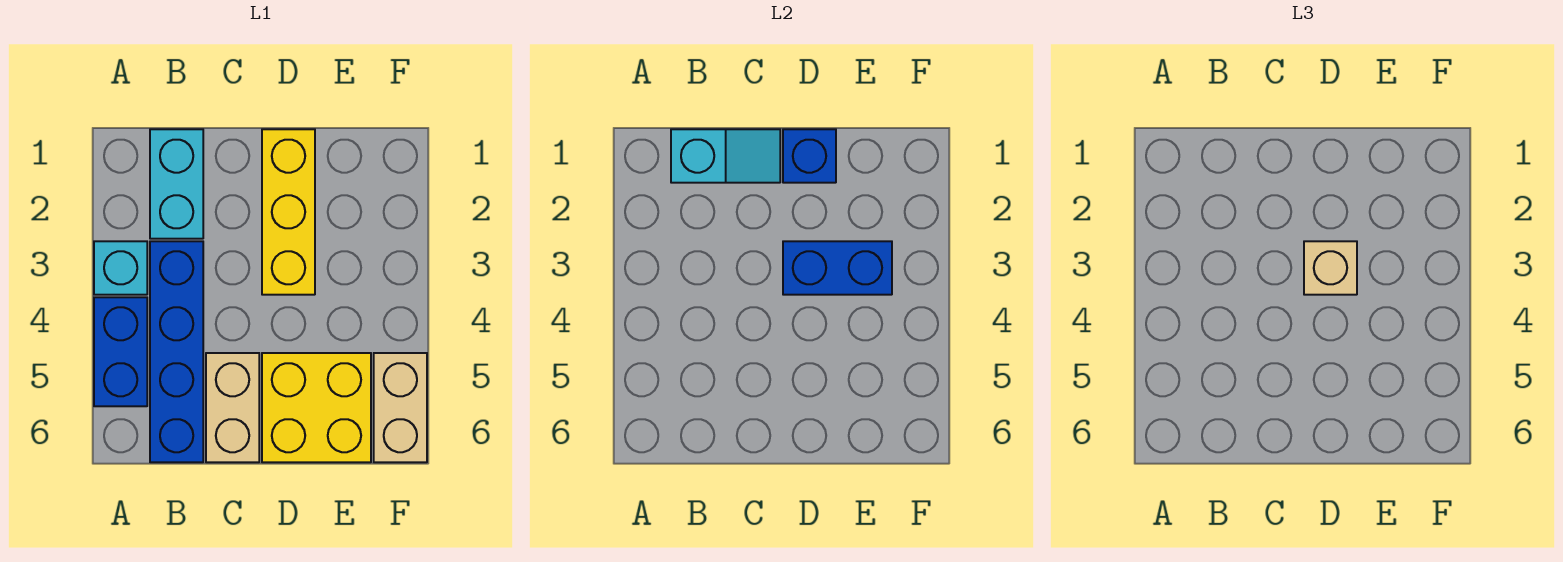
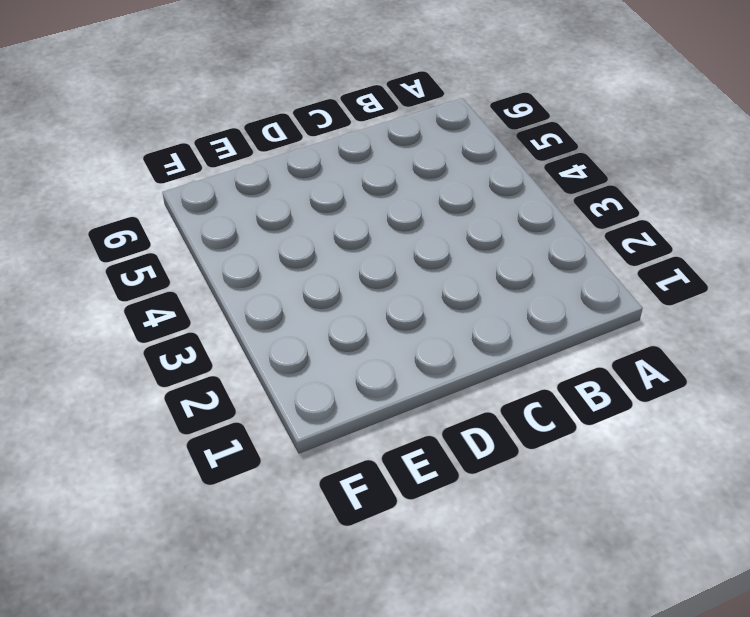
none -> cyan brick A3 level 1
none -> blue brick A4:A5 level 1
none -> cyan brick B1:B2 level 1

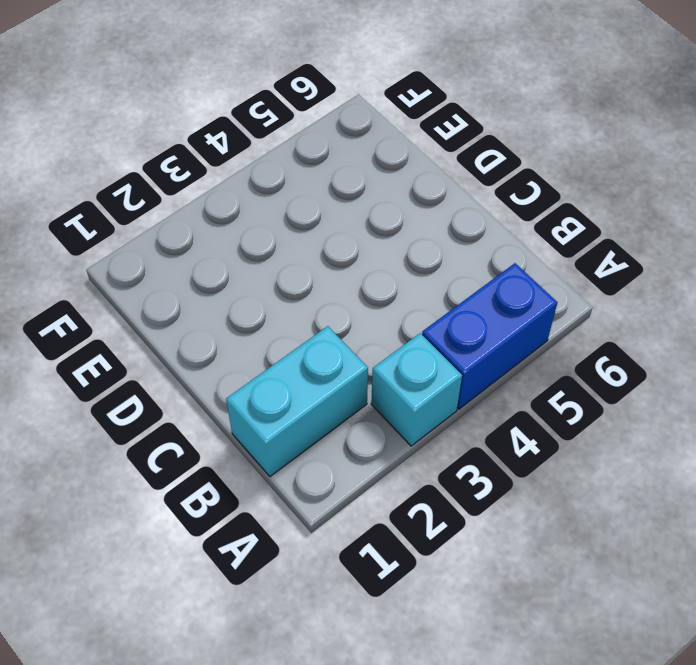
none -> blue brick B3:B6 level 1
none -> tan brick C5:C6 level 1
none -> yellow brick D1:D3 level 1

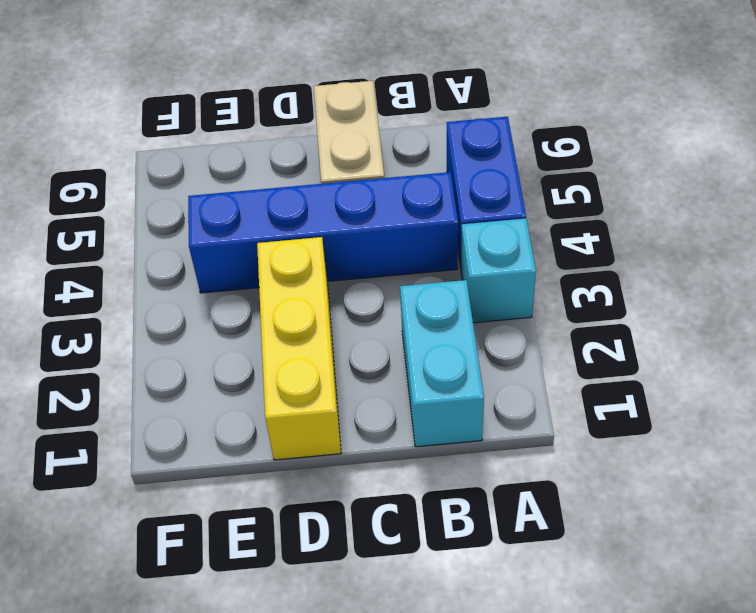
blue brick B4:E4 level 1 -> blue brick B3:B6 level 1
none -> yellow brick D5:E6 level 1
none -> tan brick F5:F6 level 1
none -> cyan slope B1:C1 level 2 top B

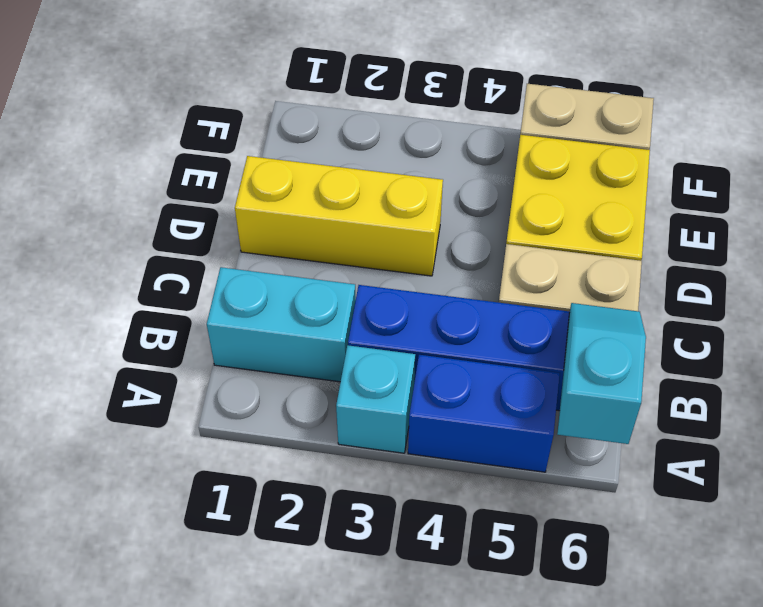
cyan slope A6:B6 level 2 top A -> cyan slope B1:C1 level 2 top B
none -> blue brick D1 level 2
none -> blue brick D3:E3 level 2
none -> tan brick D3 level 3

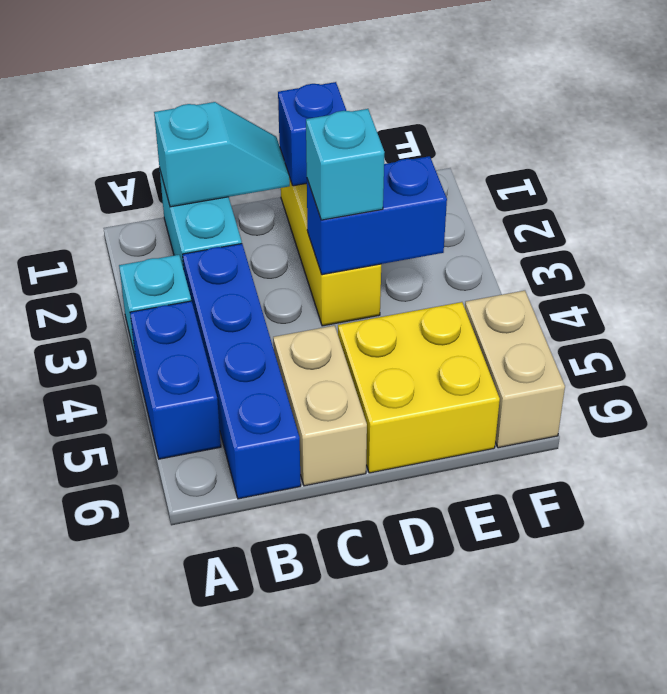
cyan brick D3 level 3 -> tan brick D3 level 3

